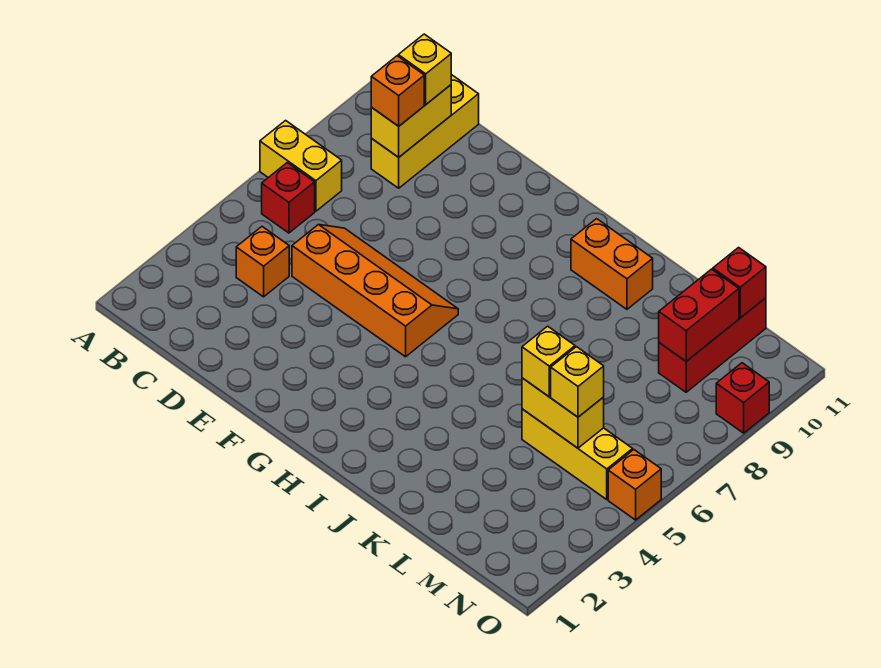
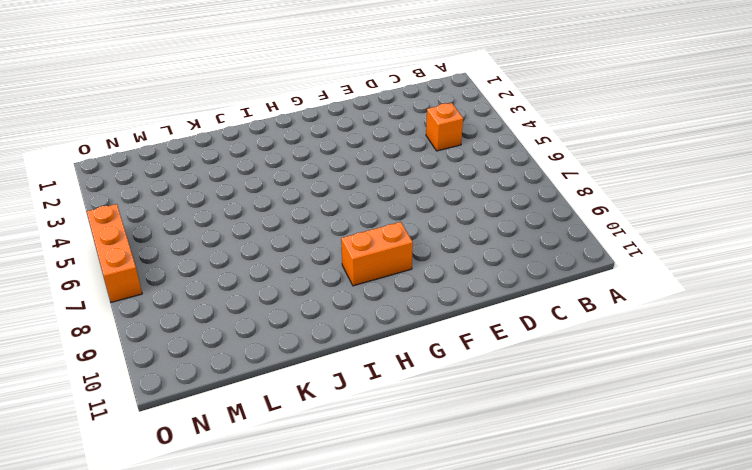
orange brick G9:H9 level 1 -> orange brick I10:J10 level 1
orange brick O5:O7 level 1 -> orange brick O5 level 1
none -> yellow brick A7:B7 level 1
none -> red brick B6 level 1
none -> yellow brick C9:C11 level 1

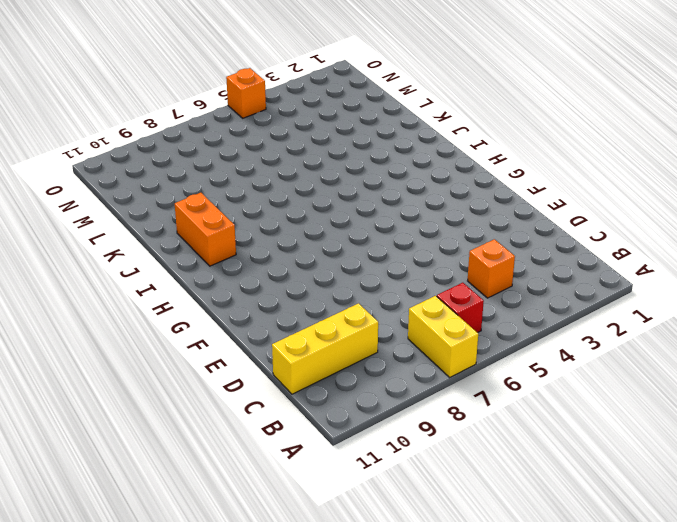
none -> orange slope D5:G6 level 1 top 5
none -> yellow brick L5:N5 level 1
none -> red brick M9:M11 level 1

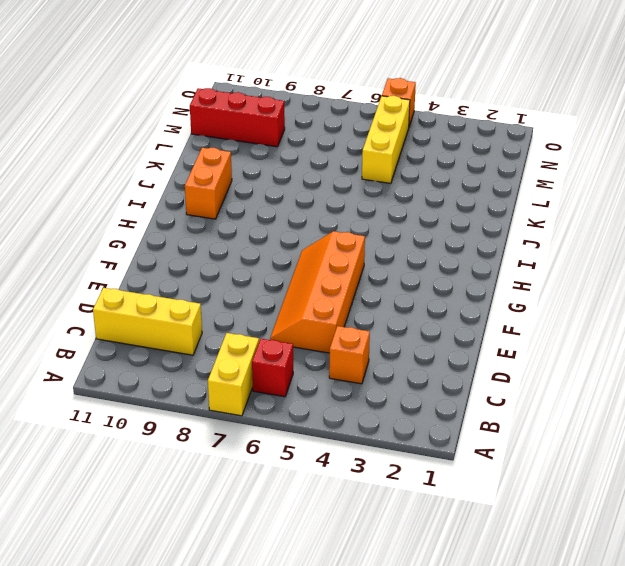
none -> red brick O9 level 1
none -> yellow brick C9:C10 level 2
none -> yellow brick L5:M5 level 2

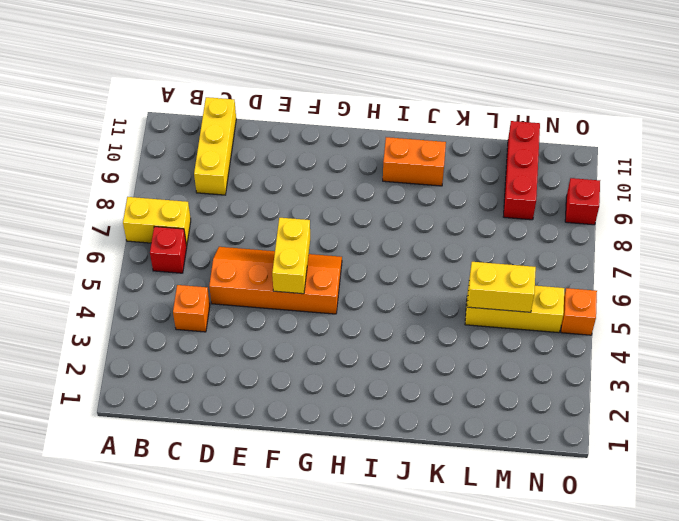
yellow brick F5:F6 level 2 -> yellow brick C9:C10 level 2
none -> red brick M9:M10 level 2
none -> red brick M11 level 2
none -> orange brick C9 level 3

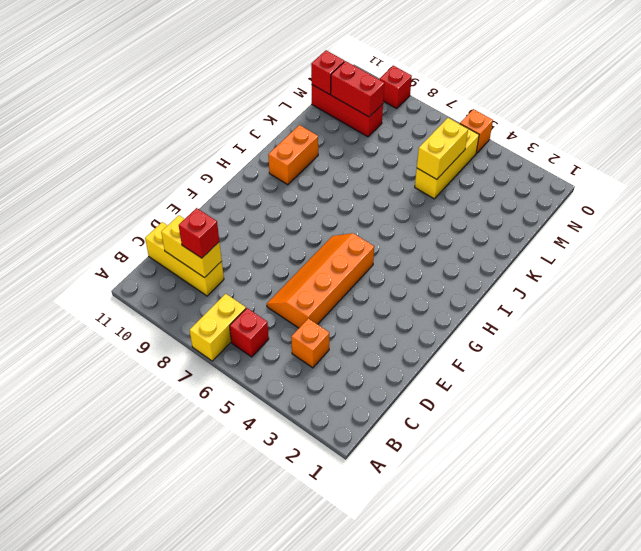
red brick C9 level 3 -> orange brick C9 level 3
none -> yellow brick C10 level 3
none -> yellow brick L5 level 3
none -> yellow brick M5 level 3

